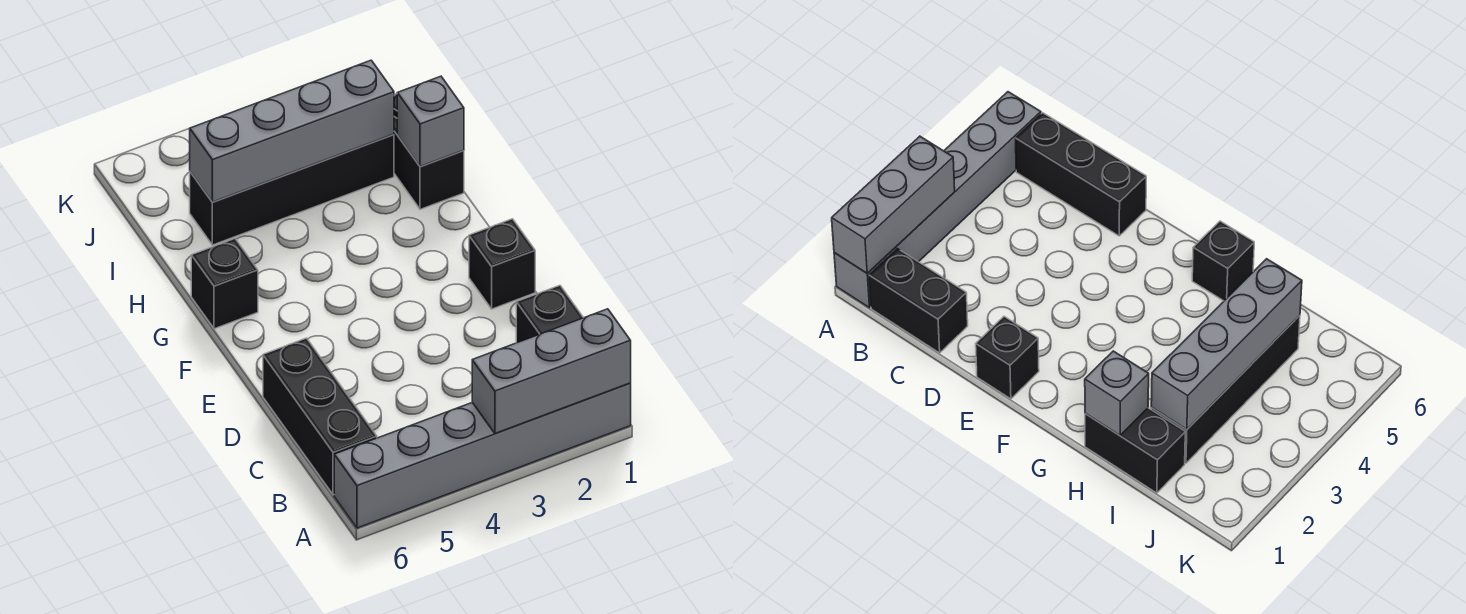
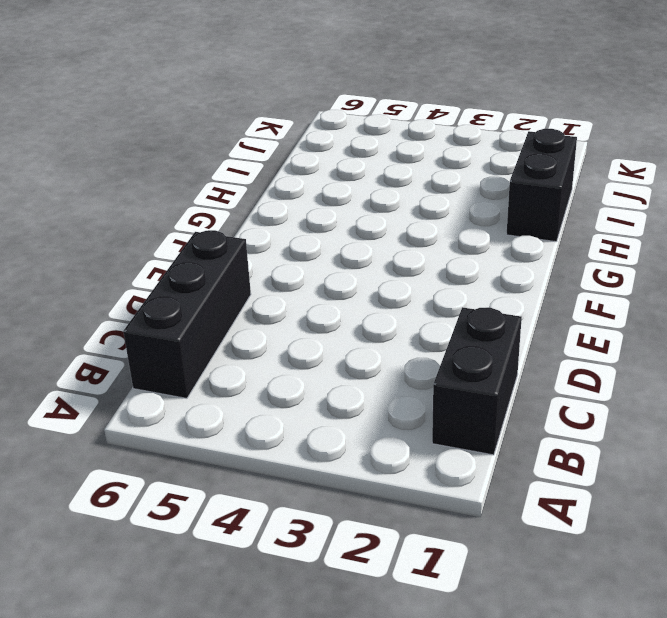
none -> grey brick A1:A6 level 1
none -> black brick E1 level 1

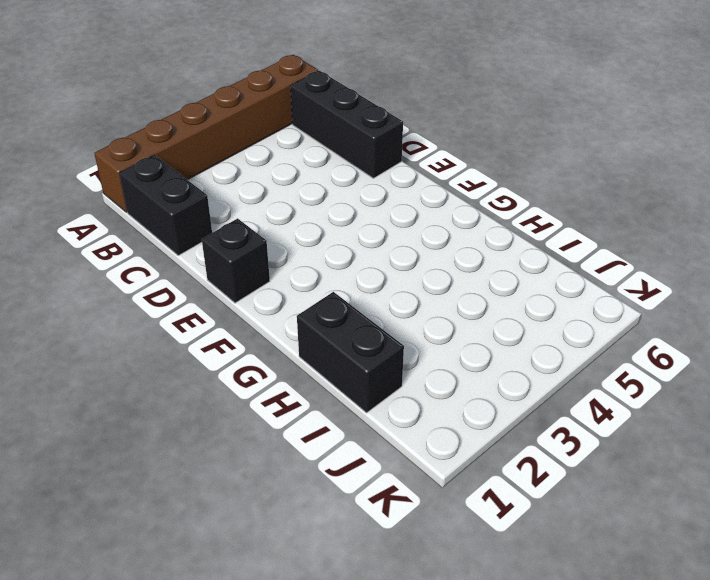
brown brick A1:A6 level 1 -> grey brick A1:A6 level 1
none -> black brick G6 level 1
none -> black brick I2:I5 level 1

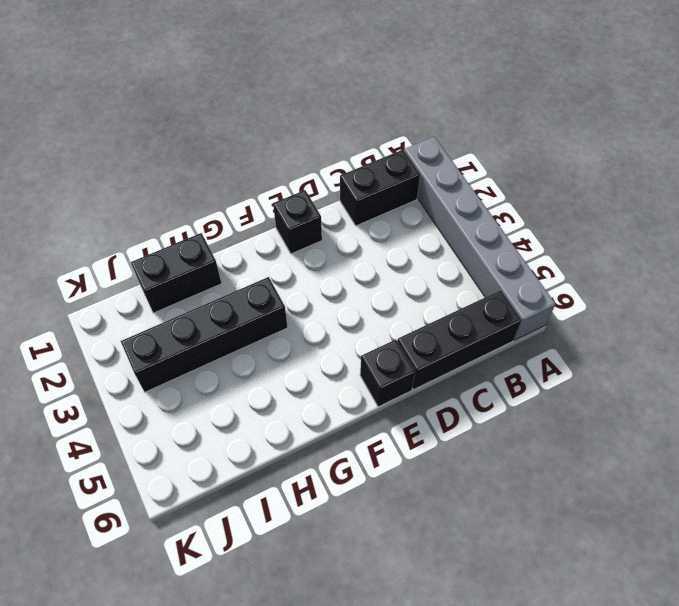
black brick E6 level 1 -> black brick G6 level 1
black brick G3:J3 level 1 -> black brick I2:I5 level 1
none -> grey brick A1:A3 level 2
none -> grey brick H1 level 2

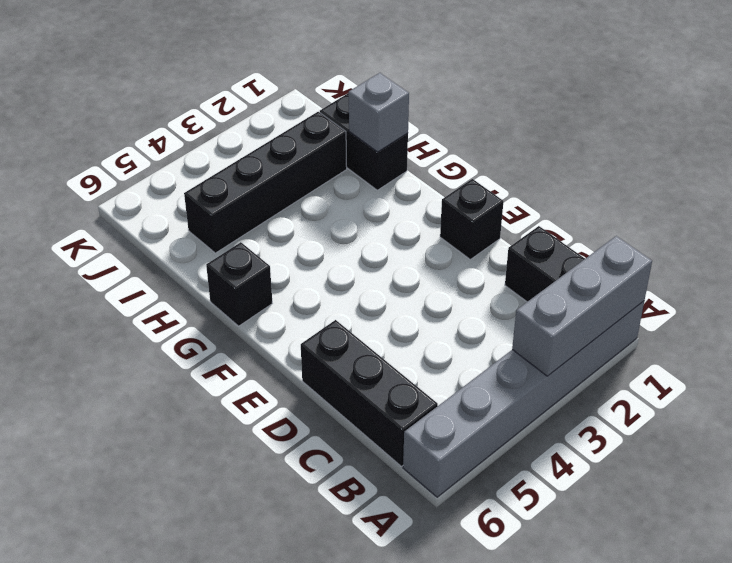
none -> grey brick I2:I5 level 2

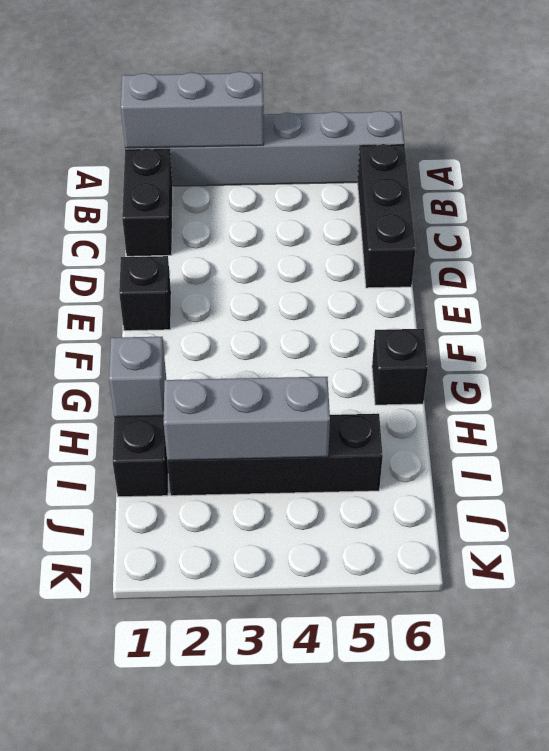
grey brick I2:I4 level 2 -> grey brick I2:I5 level 2

